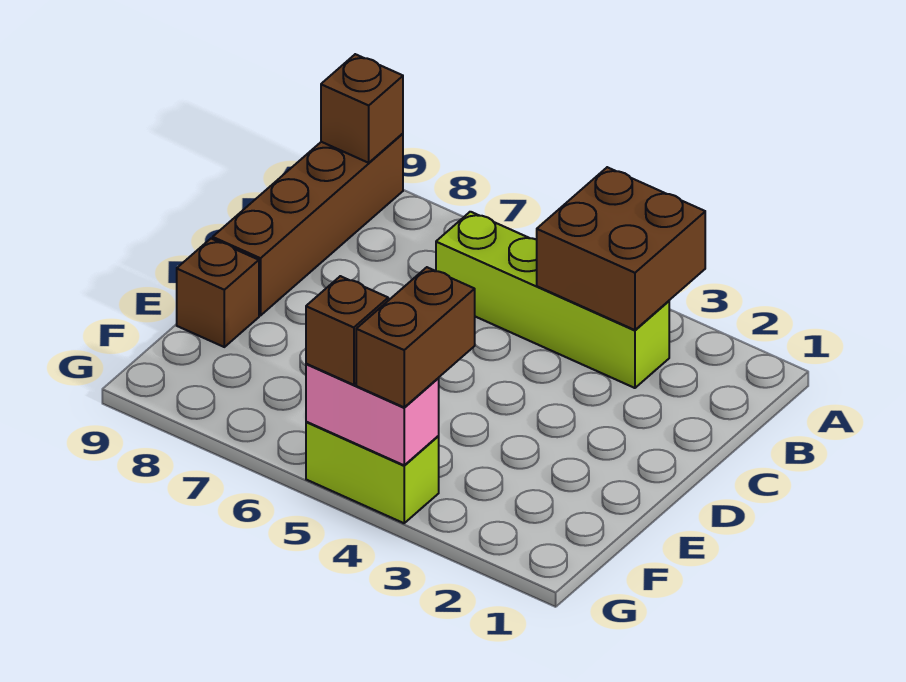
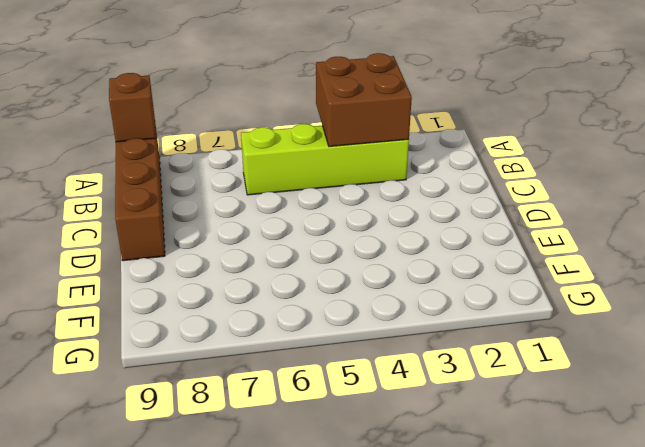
none -> brown brick E9 level 1
none -> lime brick G4:G5 level 1

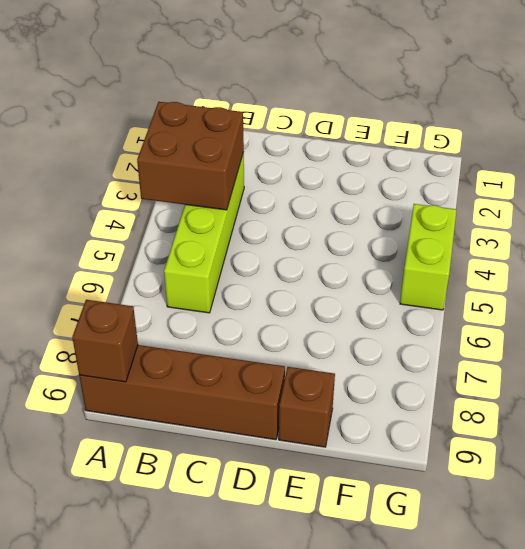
none -> pink brick G4:G5 level 2
none -> brown brick F4:G4 level 3

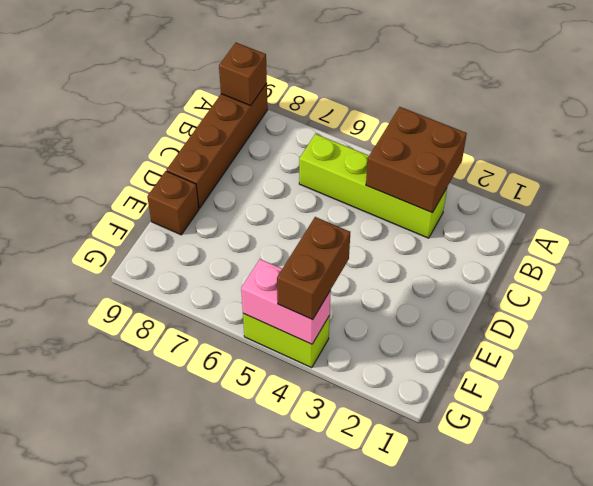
none -> brown brick G5 level 3

